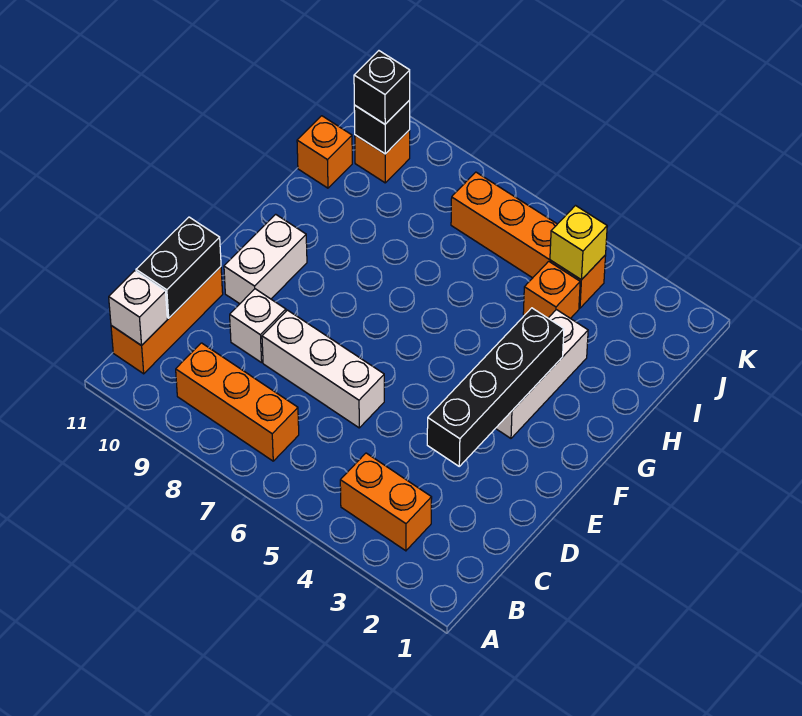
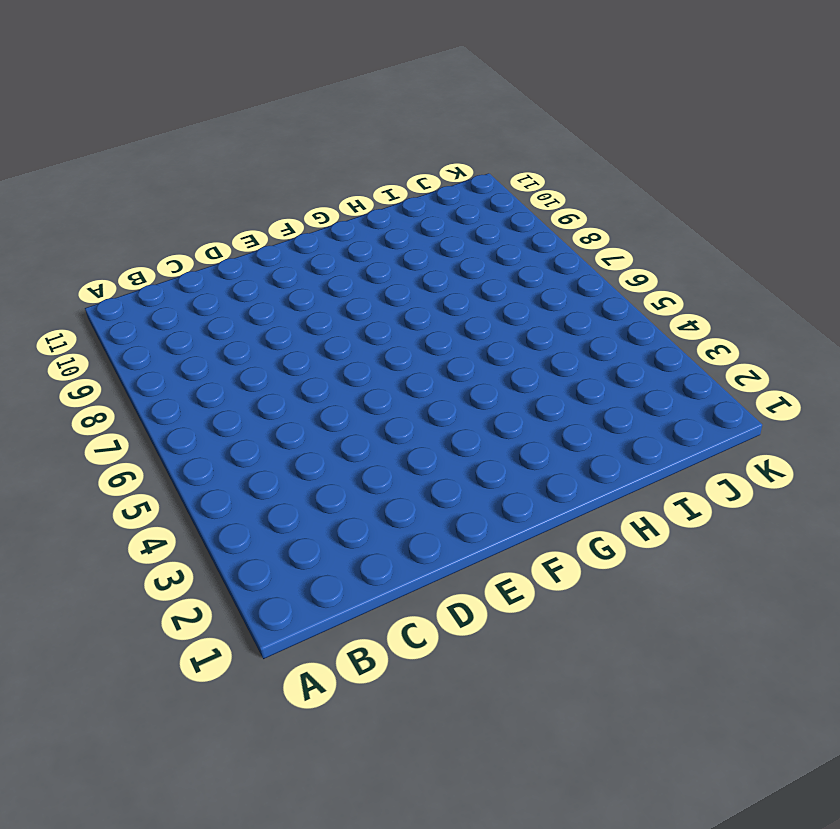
none -> orange brick B3:B4 level 1
none -> orange brick B7:B9 level 1
none -> orange brick B11:D11 level 1

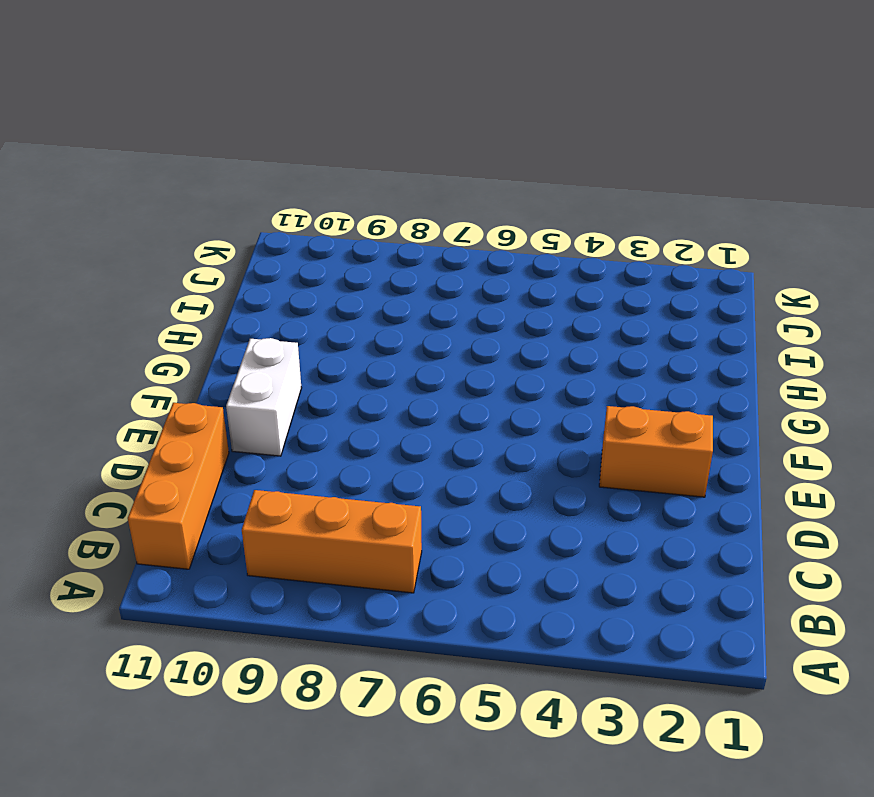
orange brick E2:E3 level 1 -> orange brick B3:B4 level 1
none -> white brick D6:D8 level 1
none -> white brick D9 level 1
none -> white brick F3:H3 level 1

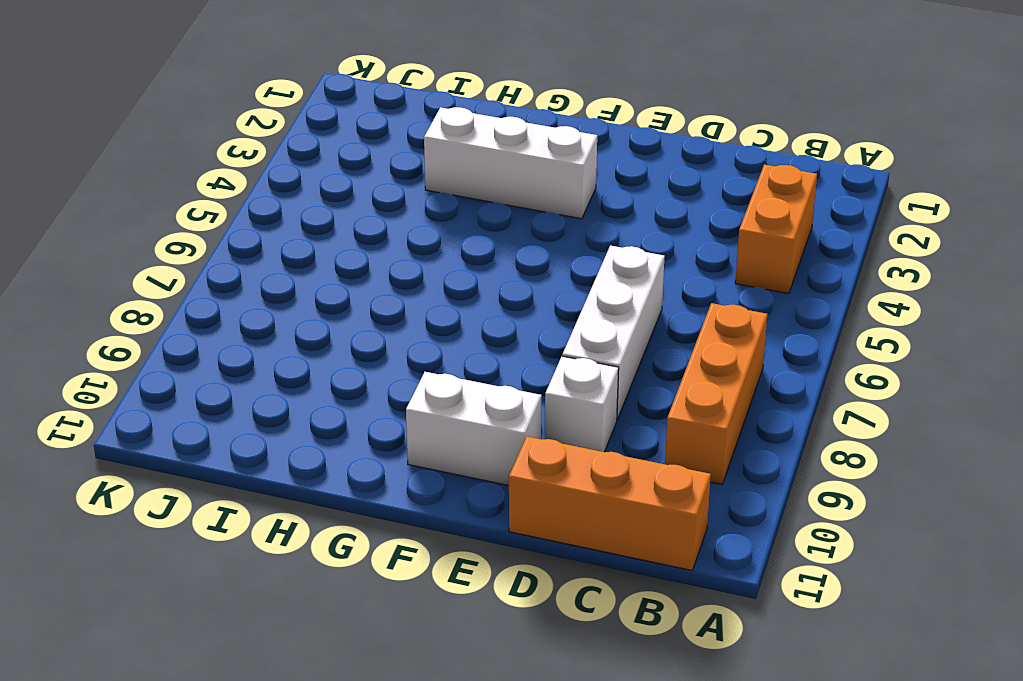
none -> orange brick I4 level 1
none -> orange brick I11 level 1
none -> orange brick J4:J7 level 1

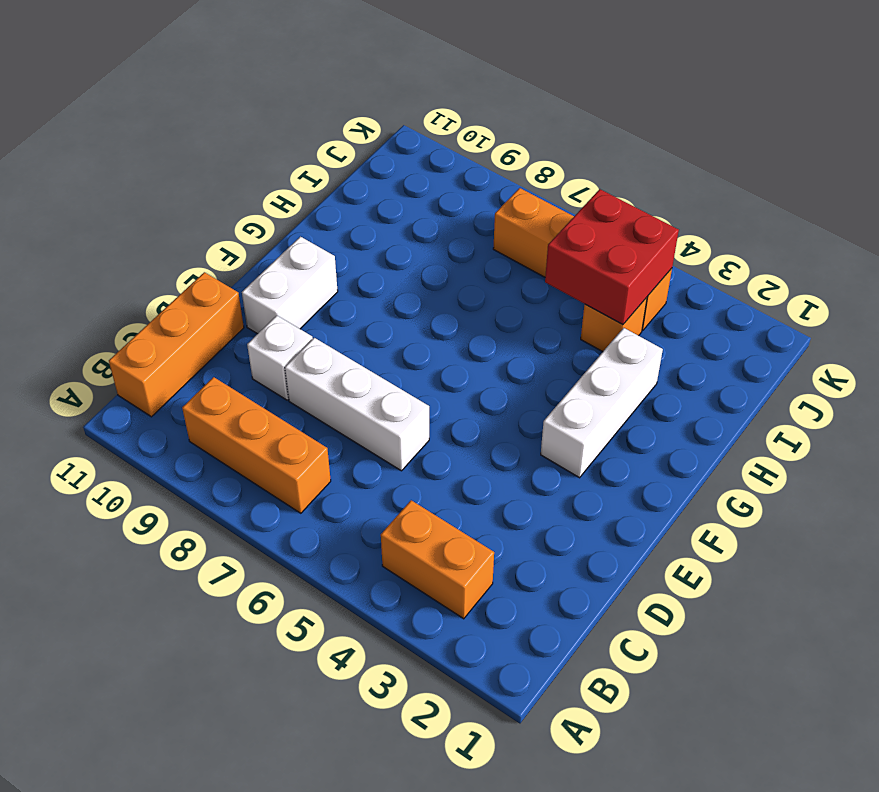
red brick I4:J5 level 2 -> yellow brick J4 level 2
none -> orange brick I11 level 1
none -> orange brick J10 level 1
none -> white brick B11 level 2

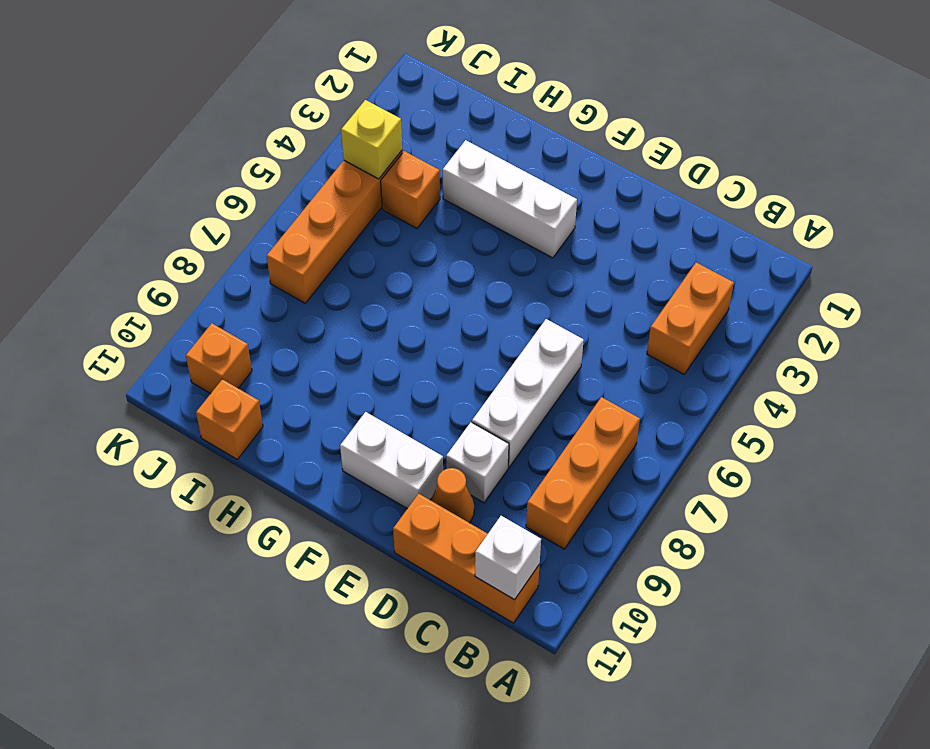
orange cone D10 level 1 -> none
none -> black brick C11:D11 level 2
none -> black brick D3:G3 level 2
none -> black brick J10 level 2

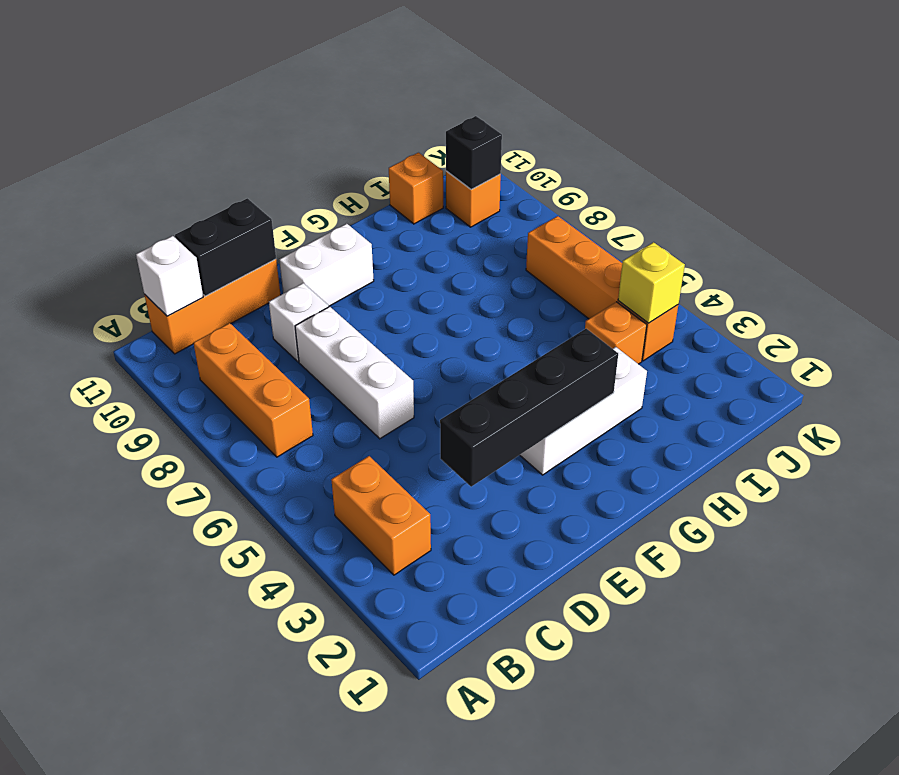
none -> black brick J10 level 3

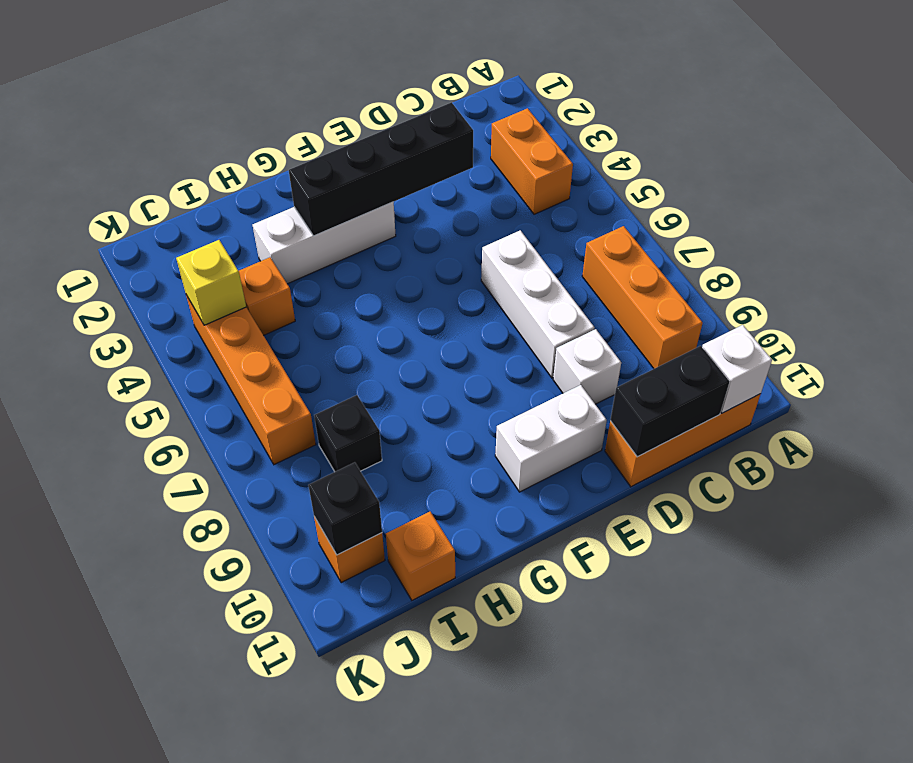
black brick I8 level 1 -> black brick J10 level 3

